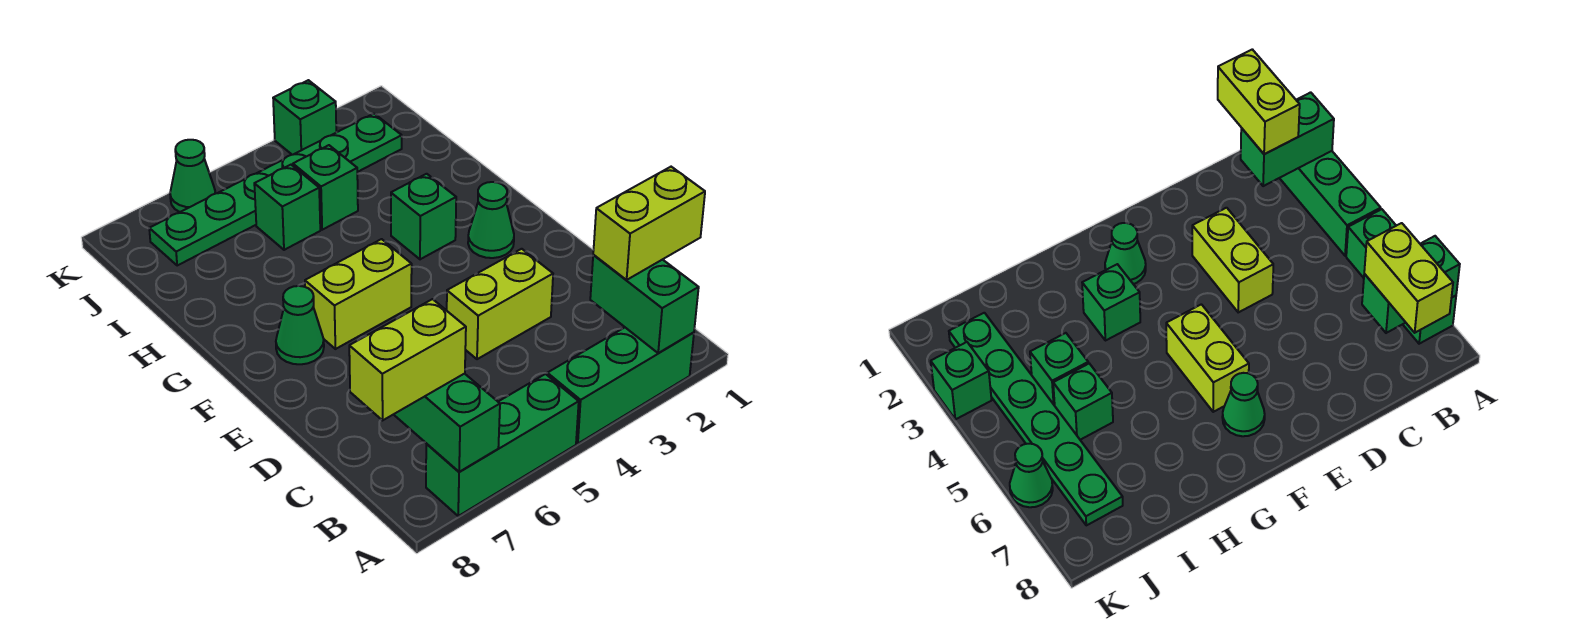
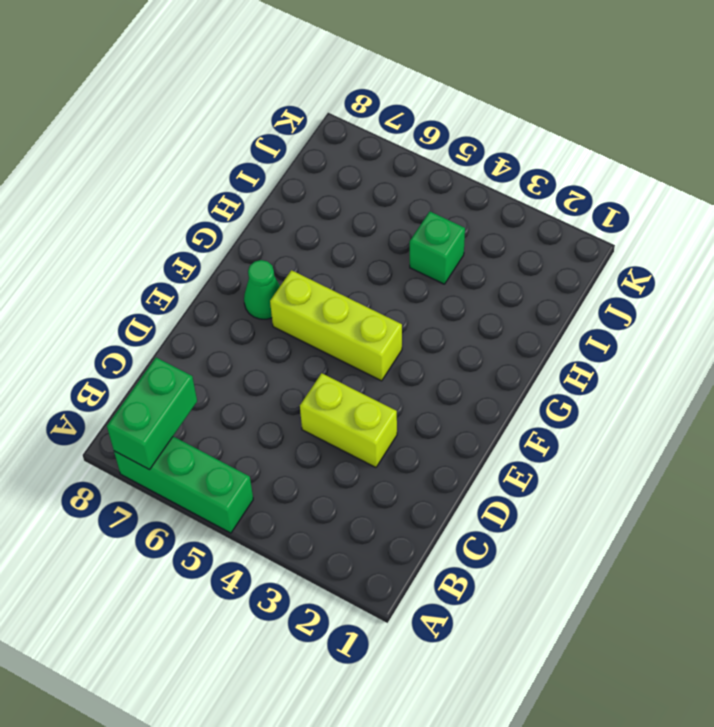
lime brick F4:F6 level 1 -> lime brick F5:F6 level 1
none -> green brick A2:A4 level 1
none -> green cone F2 level 1
none -> green brick G3 level 1

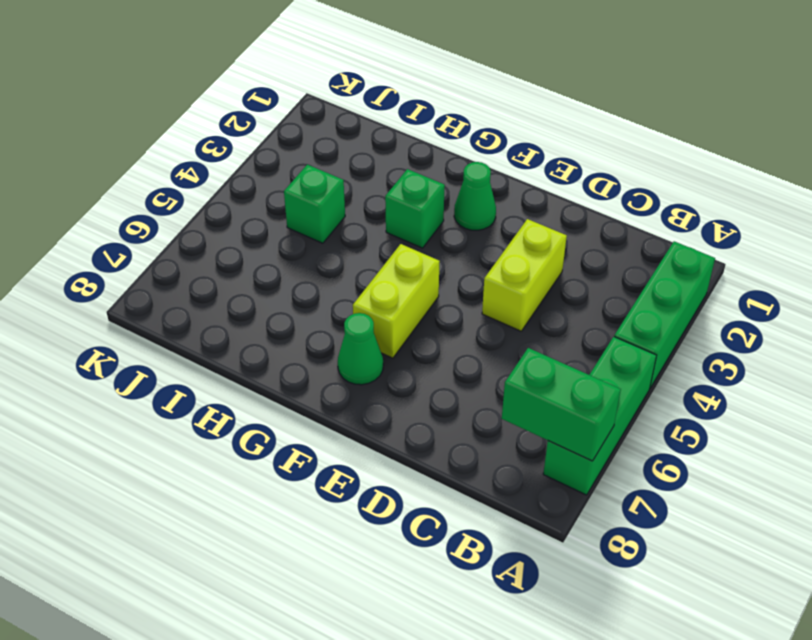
none -> green brick I5 level 1
none -> green plate J2:J7 level 1
none -> green brick K3 level 1

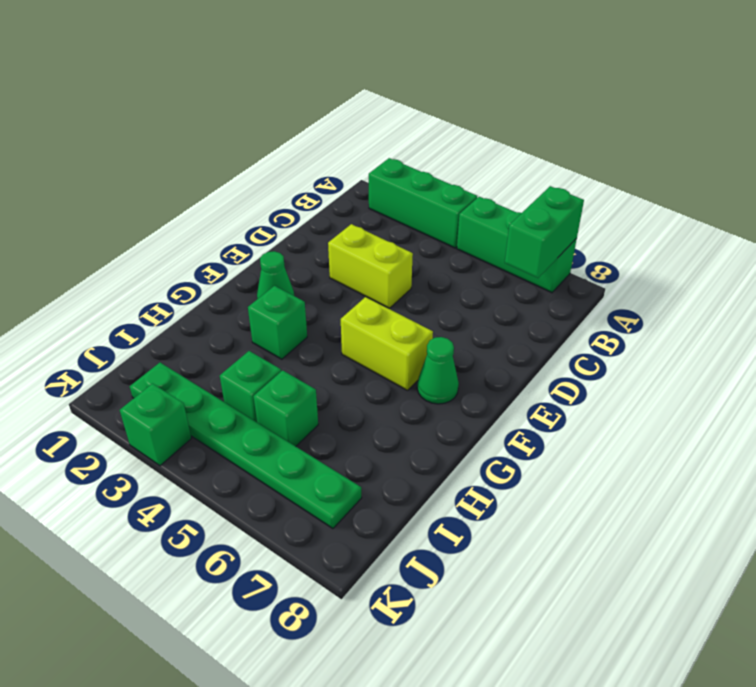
none -> green cone K6 level 1
none -> green brick A2:B2 level 2
none -> lime brick B1:B2 level 3

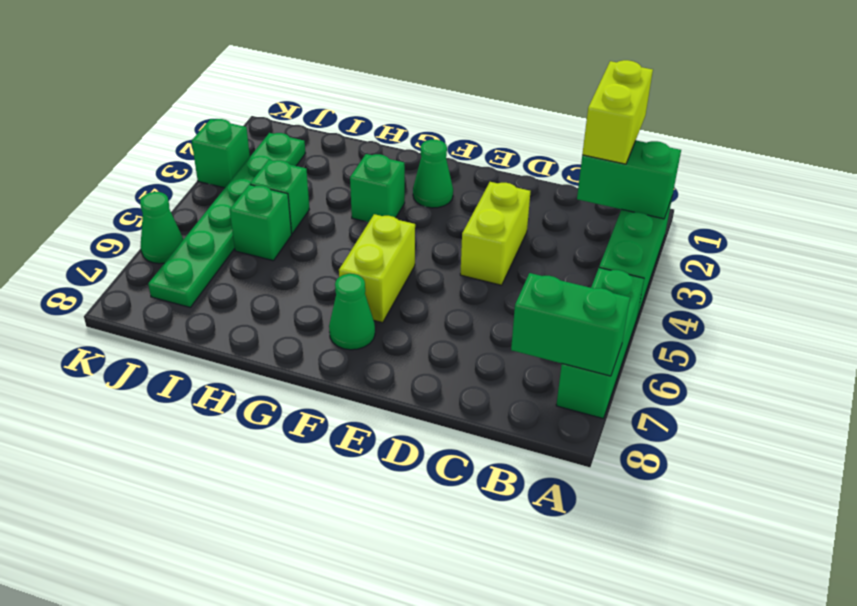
none -> lime brick B7:B8 level 3

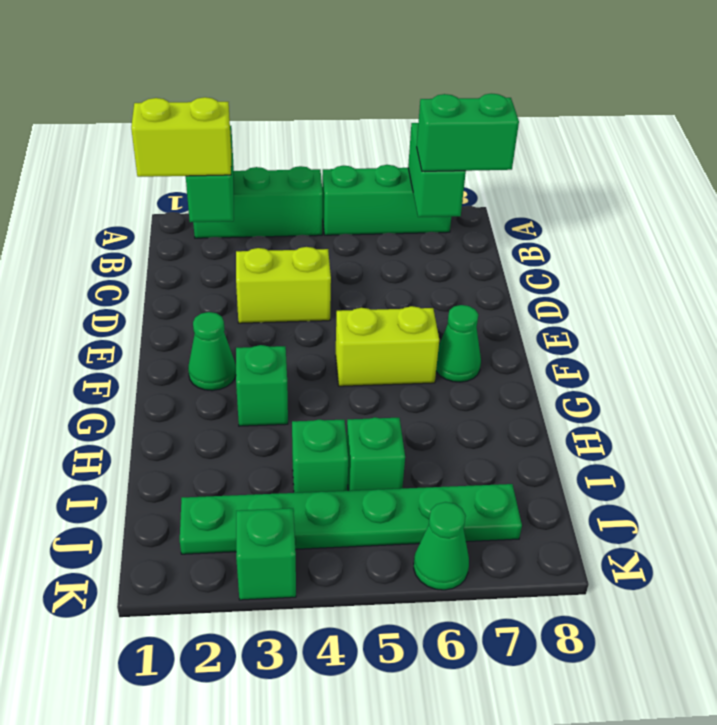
green brick B7:B8 level 3 -> lime brick B7:B8 level 3

